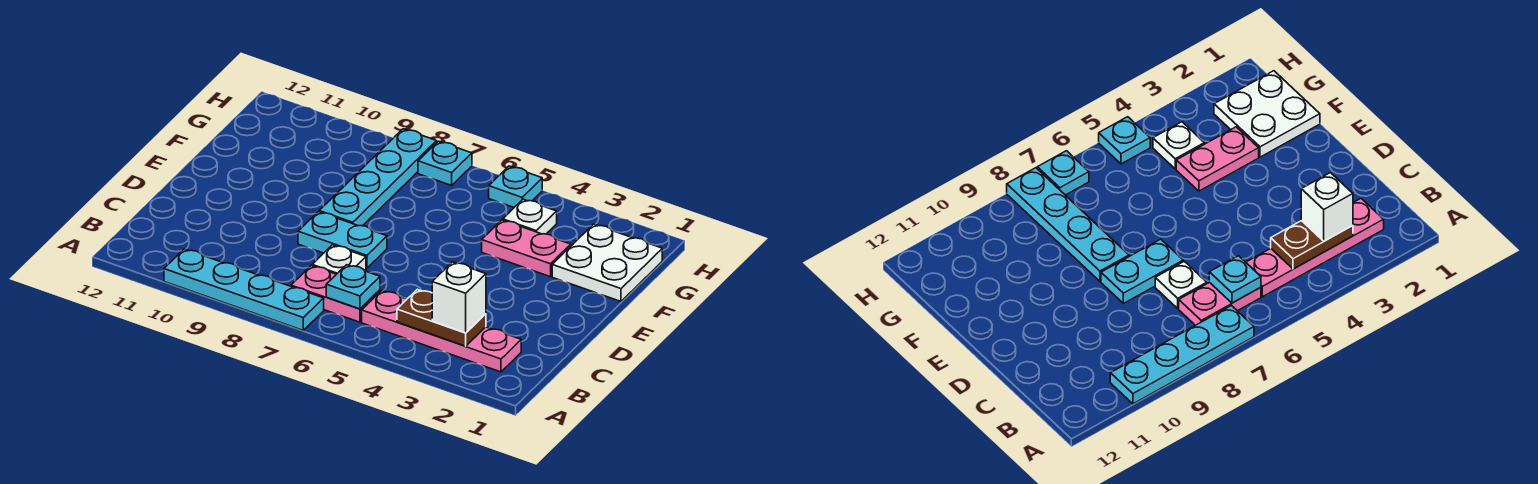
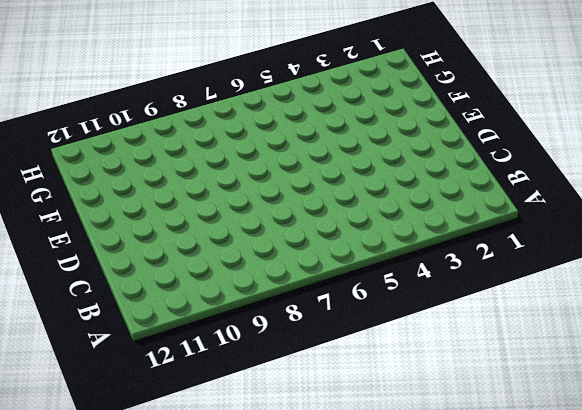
none -> cyan plate A7:A10 level 1
none -> pink plate B2:B5 level 1
none -> pink plate B6:B7 level 1

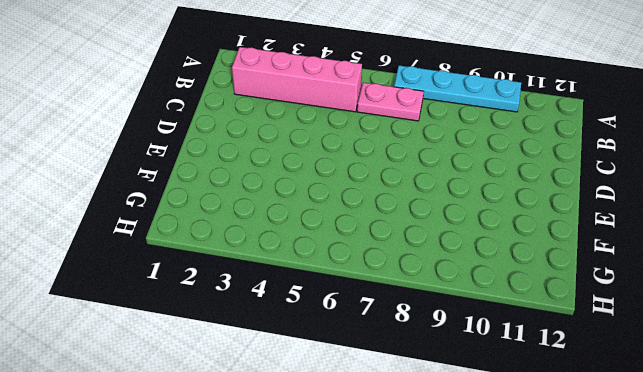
pink brick B2:B5 level 1 -> pink plate B2:B5 level 1
none -> white plate C7 level 1
none -> cyan plate D7:D8 level 1
none -> cyan plate E8:H8 level 1

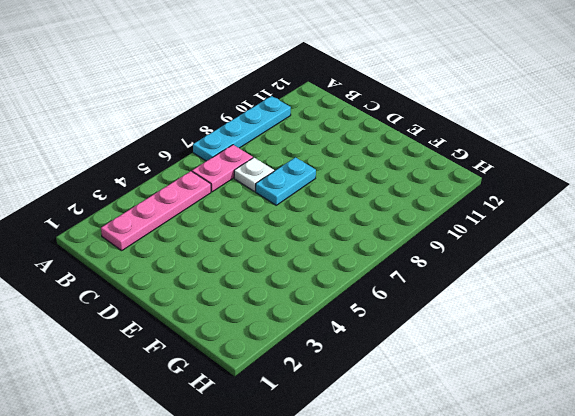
none -> cyan plate E8:H8 level 1
none -> white plate F1:G2 level 1
none -> pink plate F3:F4 level 1

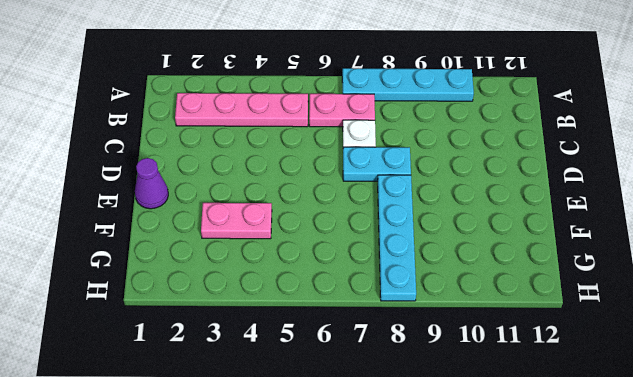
purple cone E1 level 1 -> none
none -> white plate F1:G2 level 1
none -> white plate G4 level 1
none -> cyan plate H5 level 1

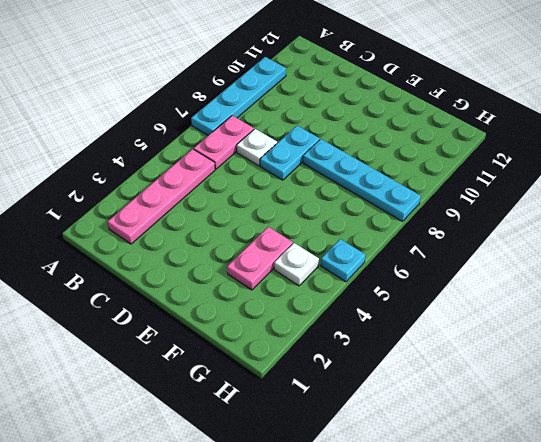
none -> white plate F1:G2 level 1
none -> cyan plate H7 level 1
none -> brown plate B3:B4 level 2

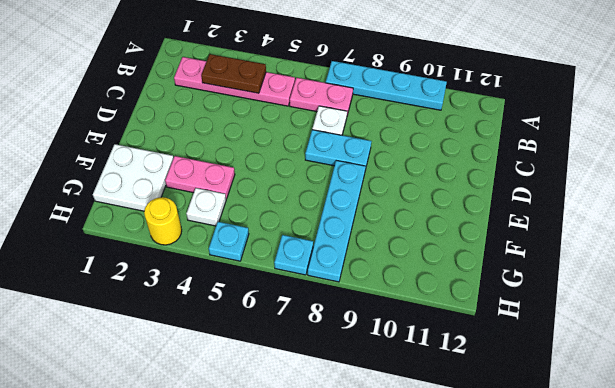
yellow round brick H3 level 1 -> none
none -> cyan plate B6 level 2
none -> white brick B3 level 3

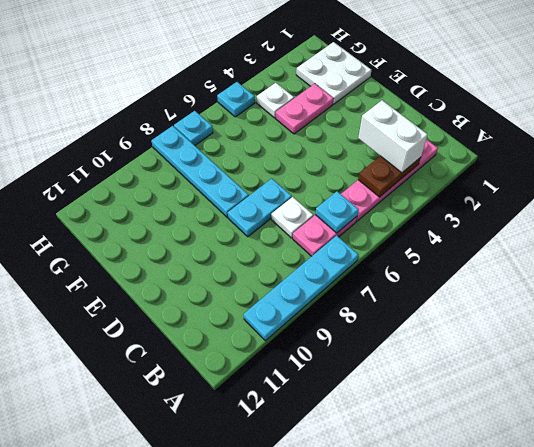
white brick B3:C3 level 3 -> white brick B3 level 3

